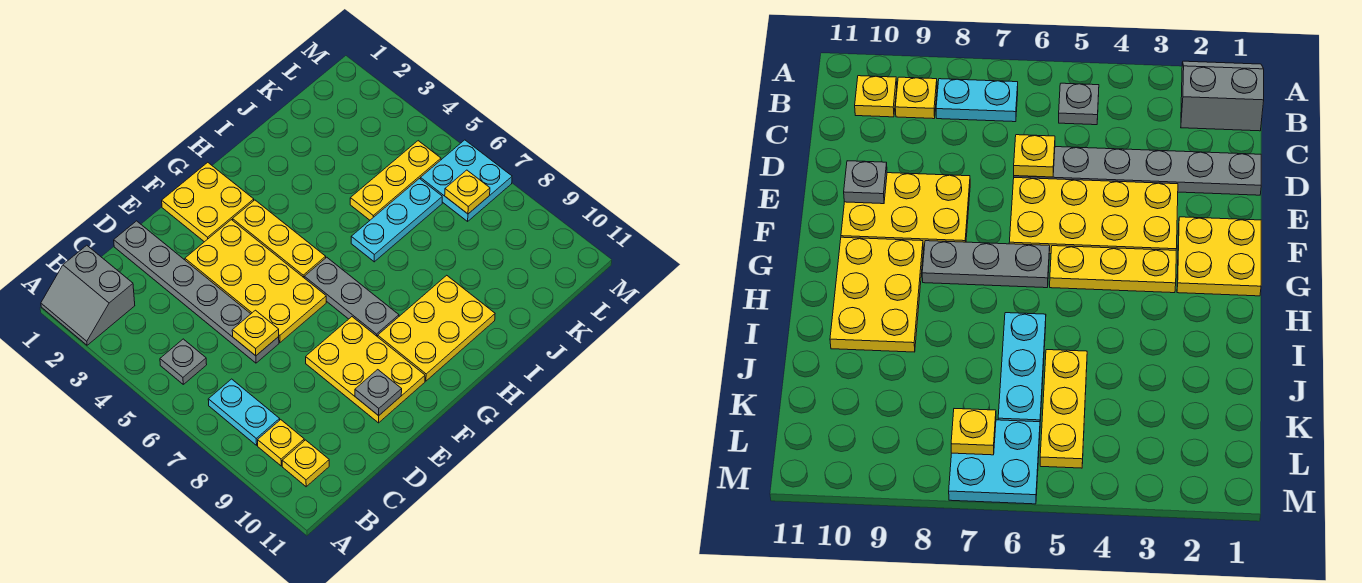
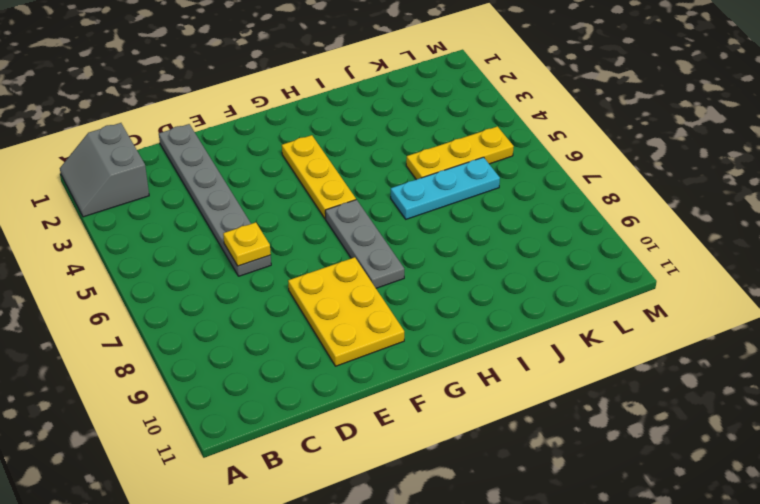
none -> grey plate B5 level 1
none -> cyan plate B7:B8 level 1
none -> yellow plate B9 level 1

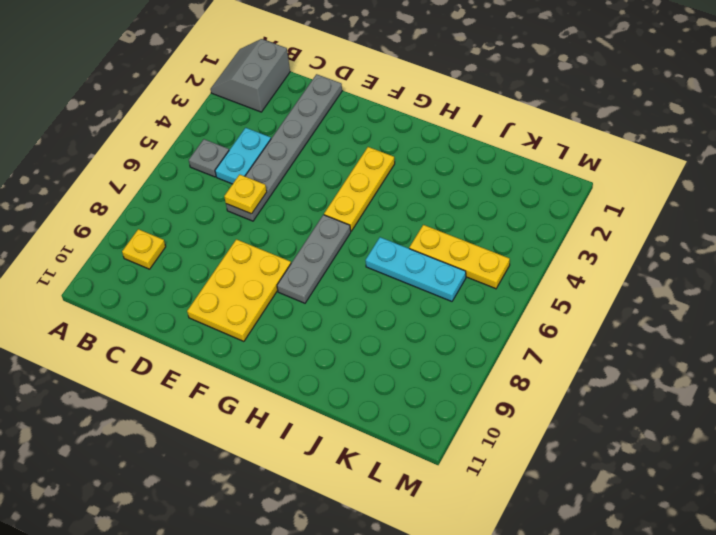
cyan plate C4:C5 level 1 -> cyan plate B7:B8 level 1
none -> yellow plate B10 level 1
none -> yellow plate E3:F6 level 1
none -> yellow plate F1:G2 level 1

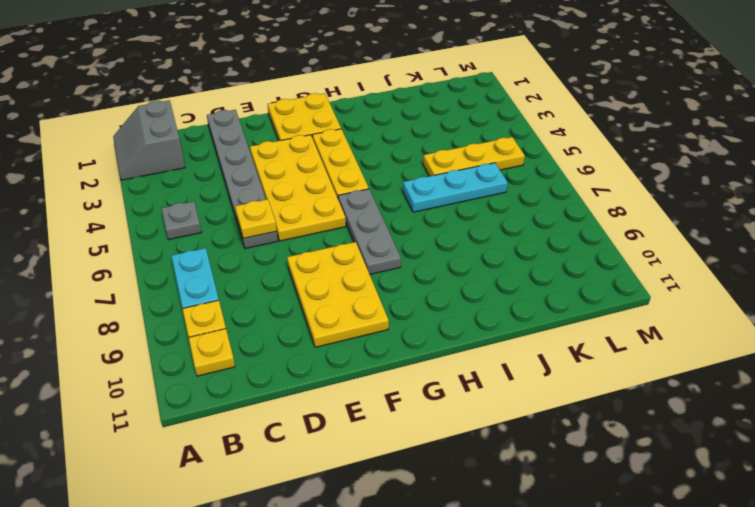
none -> yellow plate G9:I10 level 1
none -> cyan plate L6:M7 level 1
none -> grey plate E10 level 2

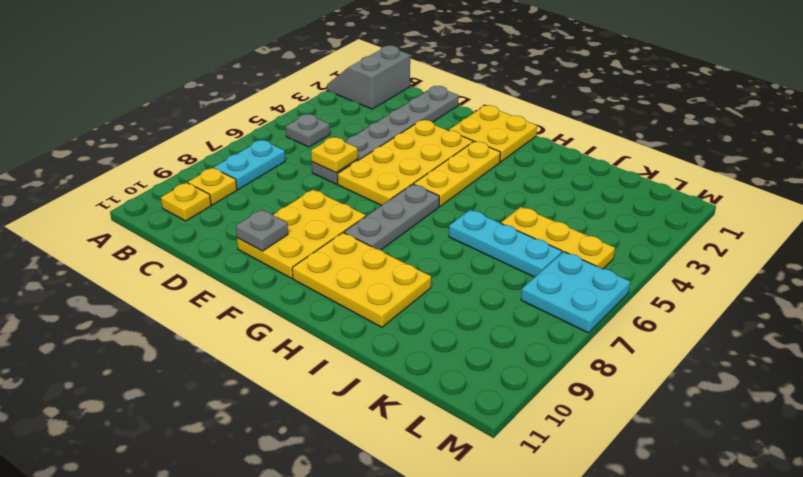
none -> yellow plate L7 level 2

